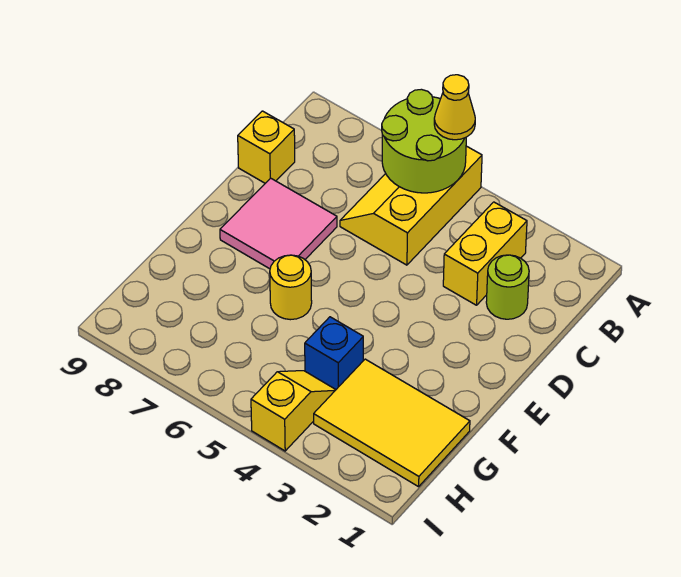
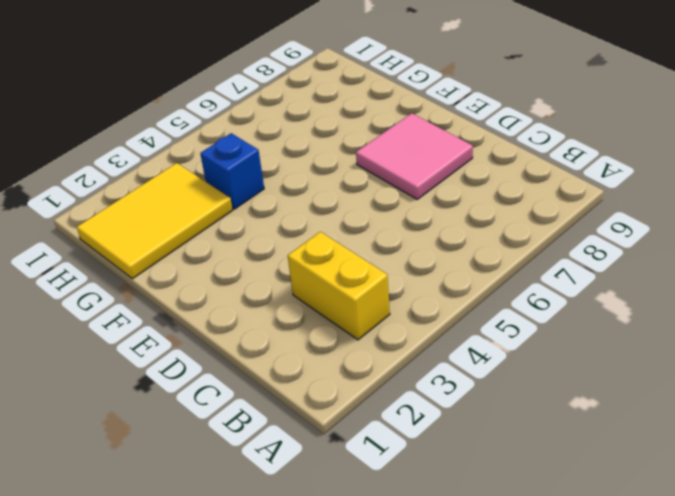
none -> yellow slope A5:C6 level 1 top 5
none -> lime round brick C2 level 1

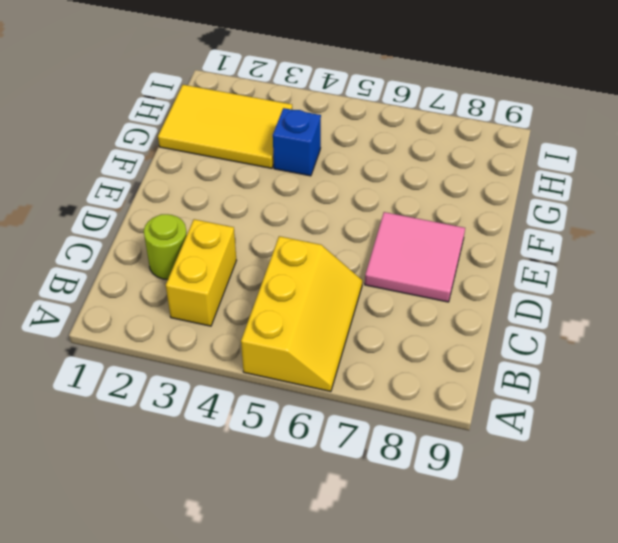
none -> yellow brick C9 level 1
none -> yellow round brick F6 level 1

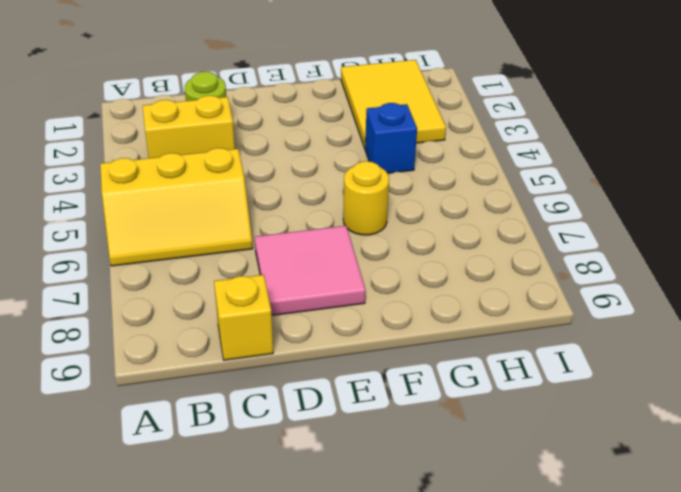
none -> yellow slope H4:I4 level 1 top I
none -> lime round brick A5:B6 level 2

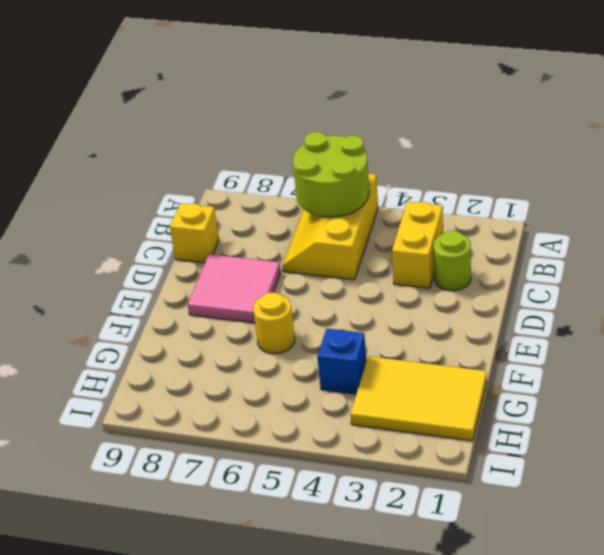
none -> yellow slope H4:I4 level 1 top I
none -> yellow cone A5 level 3

